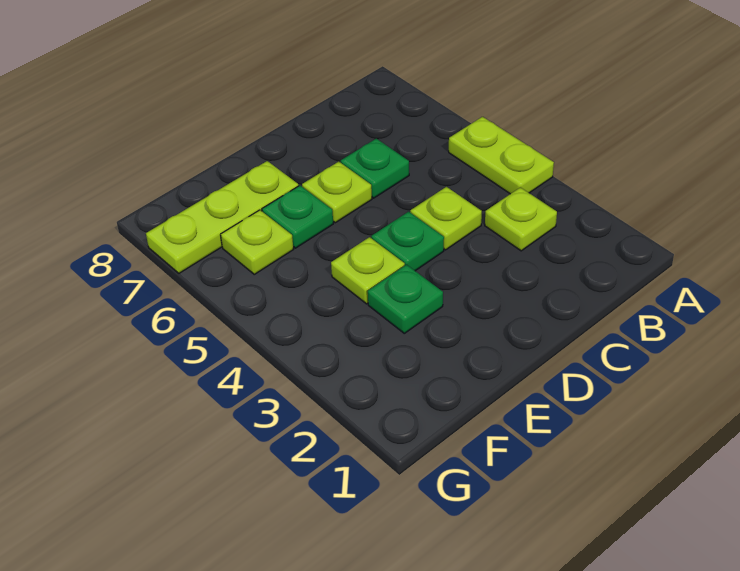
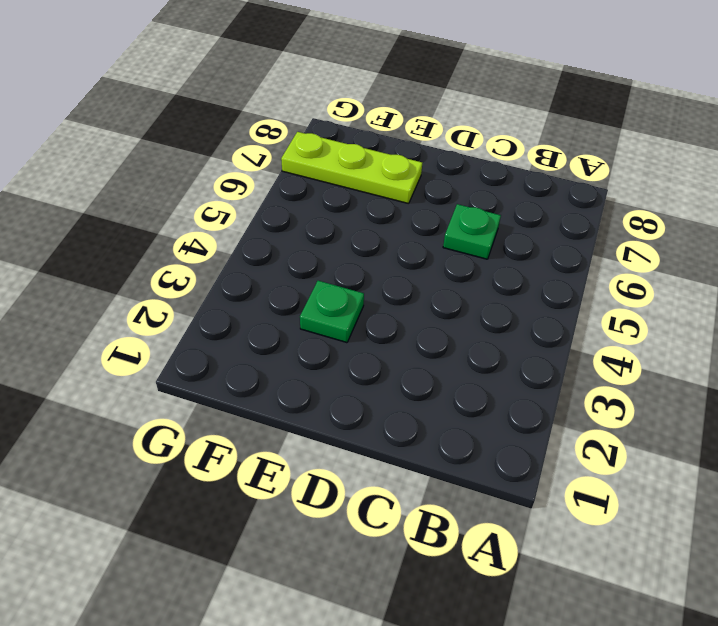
none -> lime plate A4:A5 level 1
none -> lime plate B3 level 1

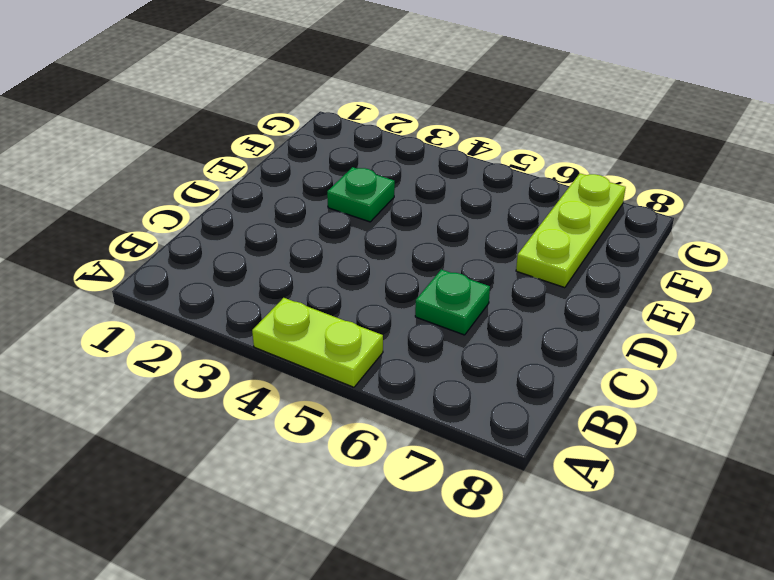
none -> lime plate B3 level 1
none -> lime plate C4 level 1

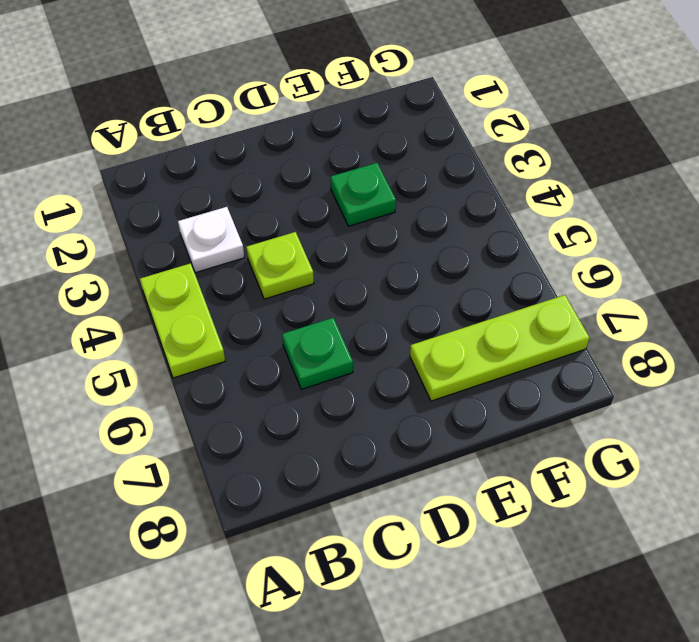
white plate B3 level 1 -> lime plate B3 level 1
none -> green plate D4 level 1
none -> lime plate D6 level 1

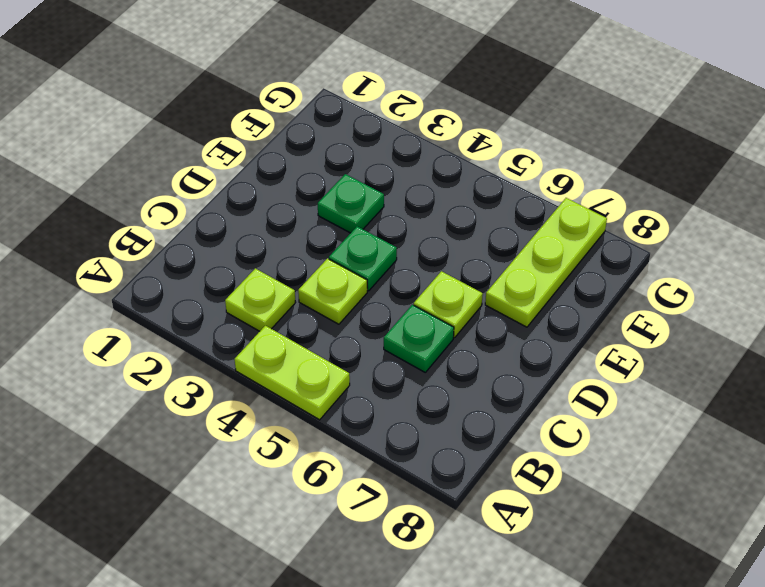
none -> lime plate E4 level 1
none -> green plate E6 level 1

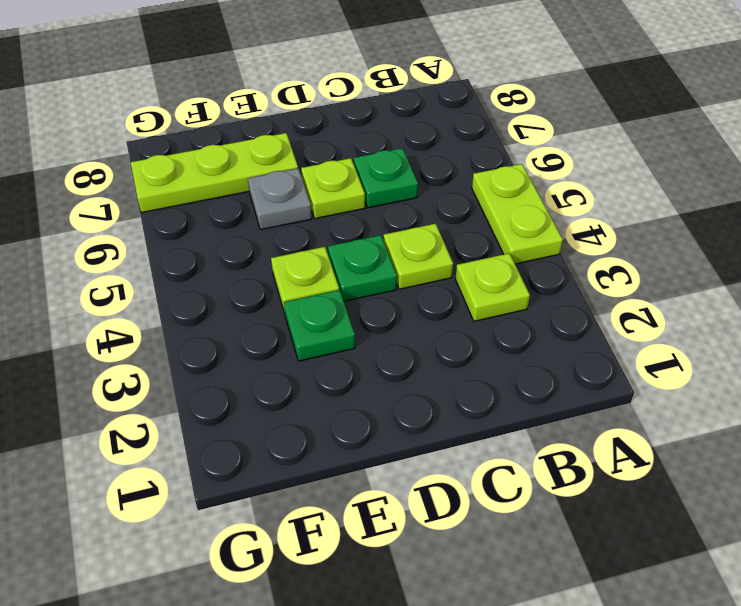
grey plate E6 level 1 -> green plate E6 level 1
none -> lime plate F6 level 1

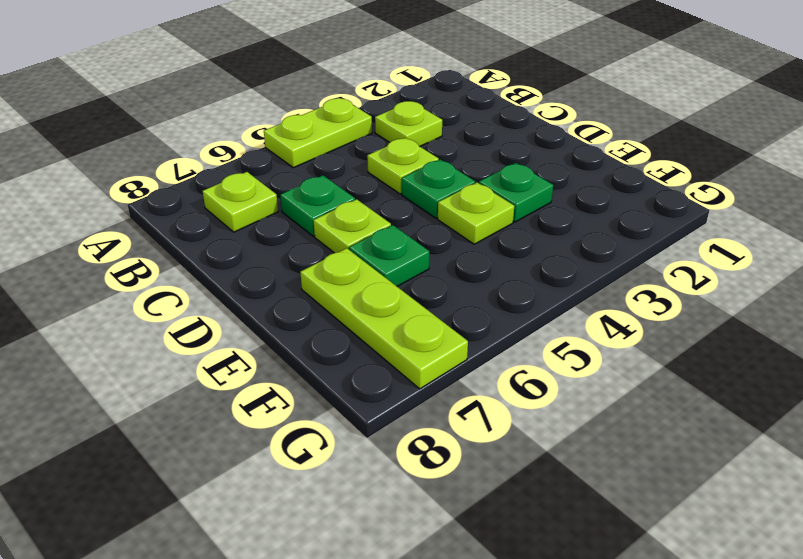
lime plate B7 level 1 -> lime plate F6 level 1

